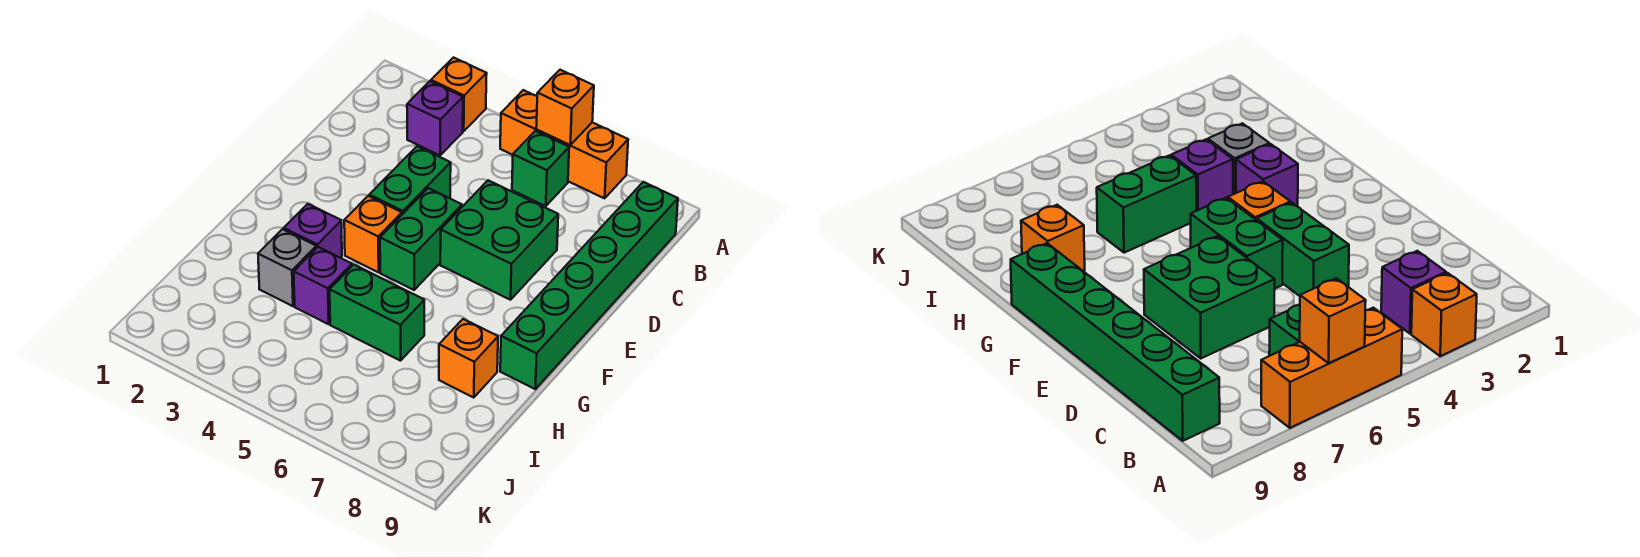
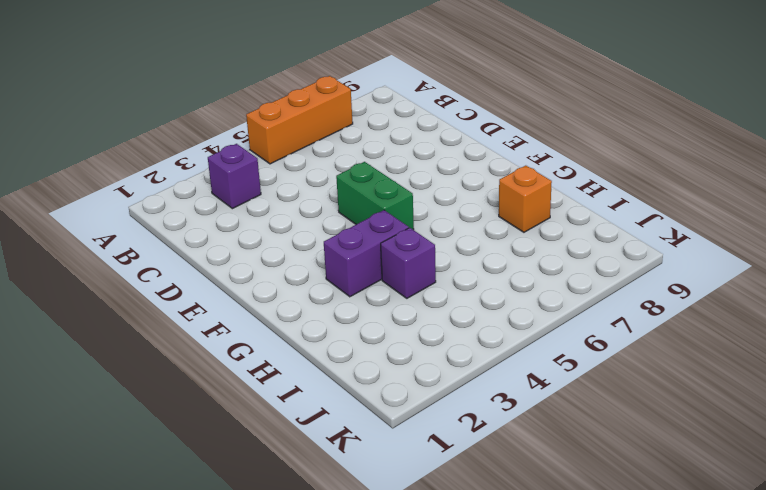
purple brick G3:G4 level 1 -> purple brick G3 level 1
none -> orange brick A3 level 1
none -> green brick B6 level 1
none -> green brick B9:G9 level 1

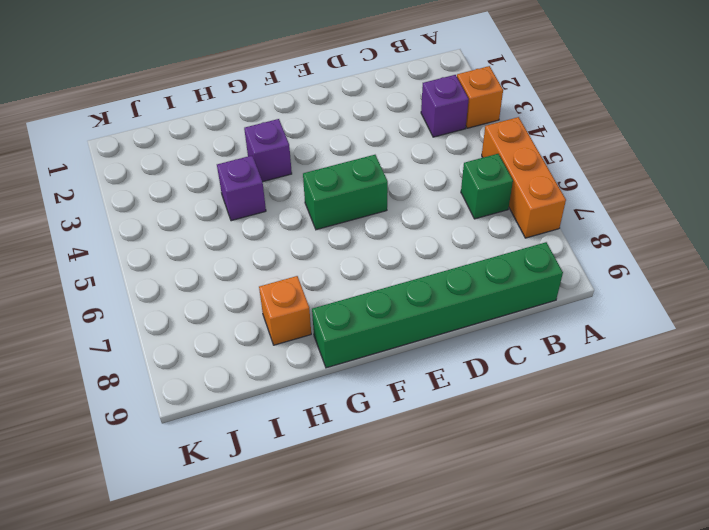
none -> green brick D4:E4 level 1
none -> green brick D6:E7 level 1
none -> orange brick F4 level 1

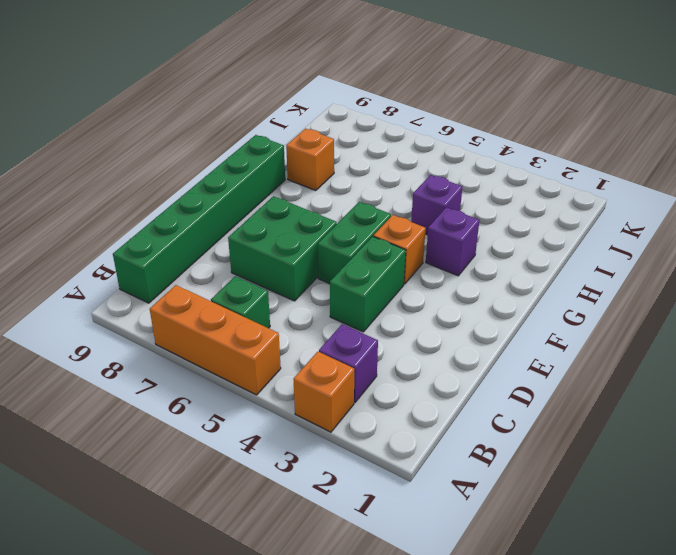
none -> grey brick H3 level 1
none -> green brick H5:H6 level 1
none -> orange brick A6 level 2

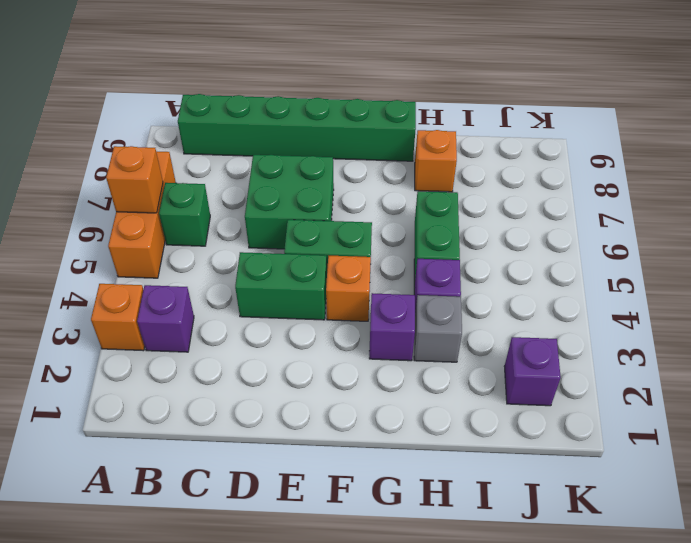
purple brick J2 level 1 -> none

